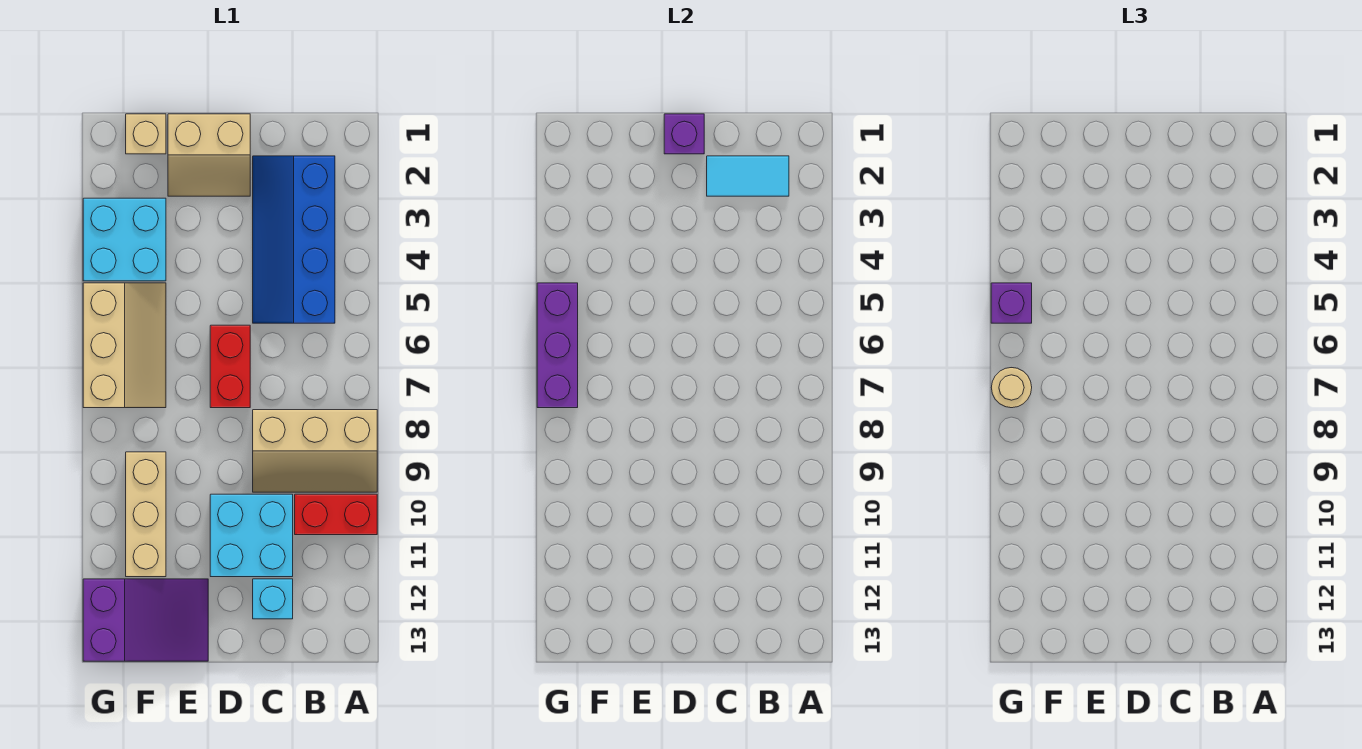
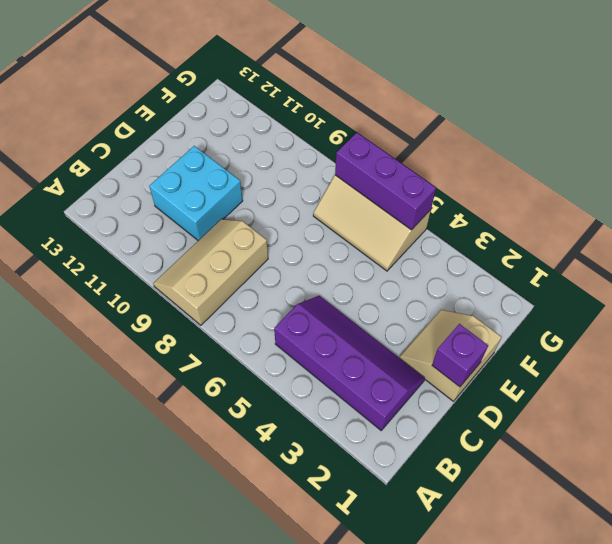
purple slope B2:C5 level 1 top B -> blue slope B2:C5 level 1 top B
none -> red brick A10:B10 level 1
none -> cyan brick C12 level 1
none -> red brick D6:D7 level 1

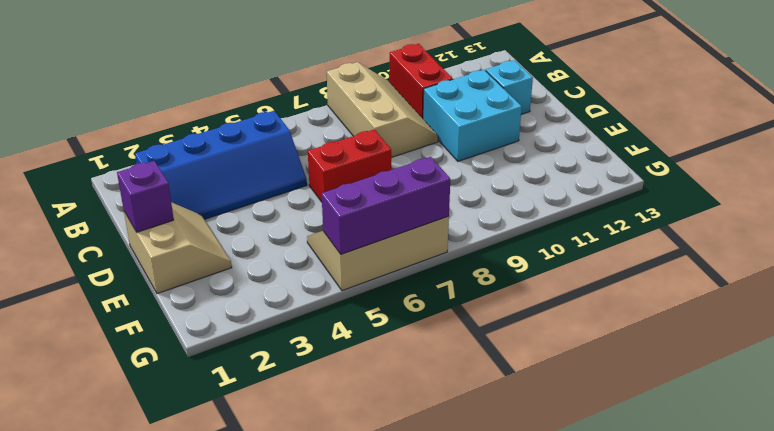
none -> purple slope E12:G13 level 1 top G
none -> tan brick F1 level 1
none -> cyan brick F3:G4 level 1

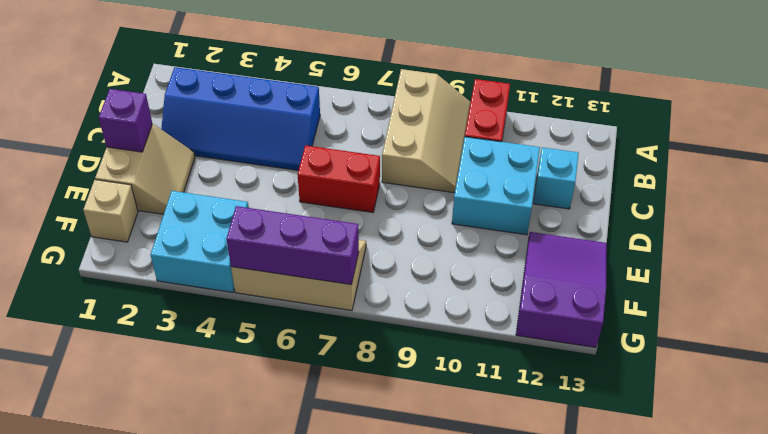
none -> tan brick F9:F11 level 1
none -> cyan tile B2:C2 level 2
none -> purple brick G5 level 3

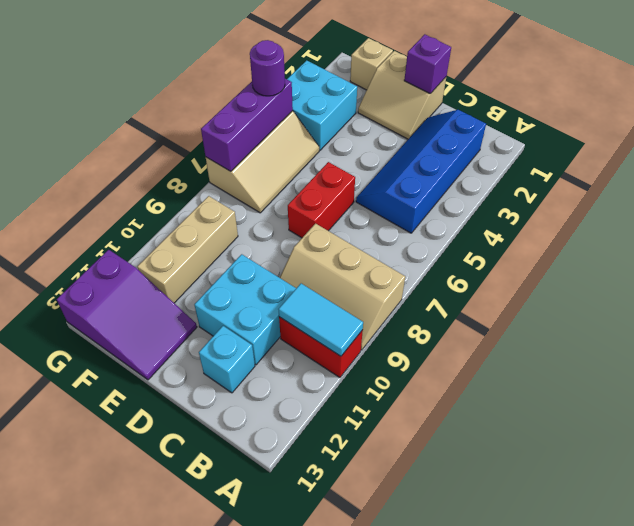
cyan tile A10:B10 level 2 -> cyan tile B2:C2 level 2
purple round brick G5 level 3 -> purple brick G5 level 3
none -> tan round brick G7 level 3

